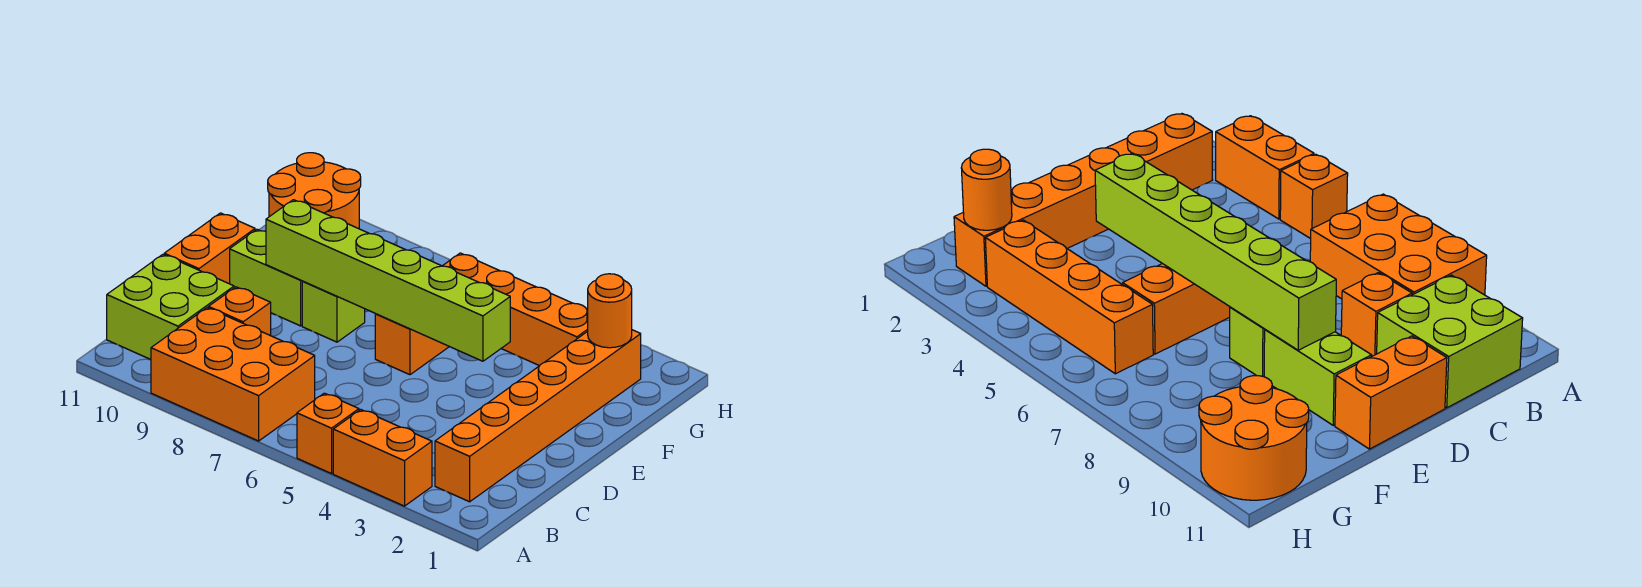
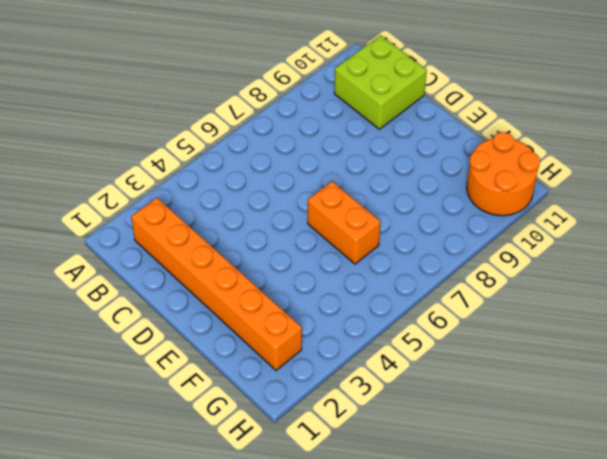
none -> orange brick A3:A4 level 1
none -> orange brick A5 level 1
none -> orange brick A7:B9 level 1

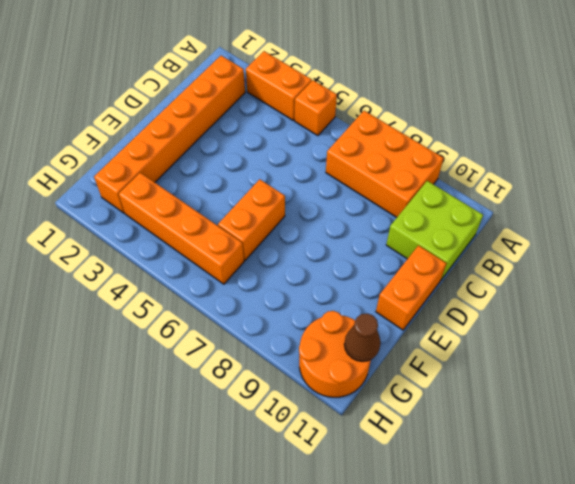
brown cone G11 level 2 -> none
none -> orange brick C9 level 1
none -> lime brick E8 level 1
none -> lime brick E9:E10 level 1

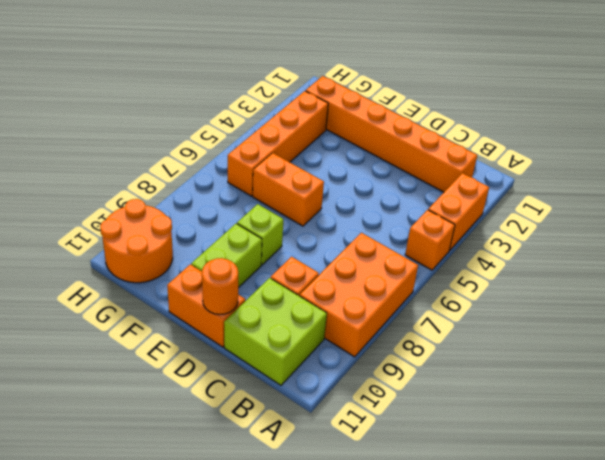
orange round brick D11 level 2 -> orange round brick G2 level 2
none -> lime brick E4:E9 level 2

